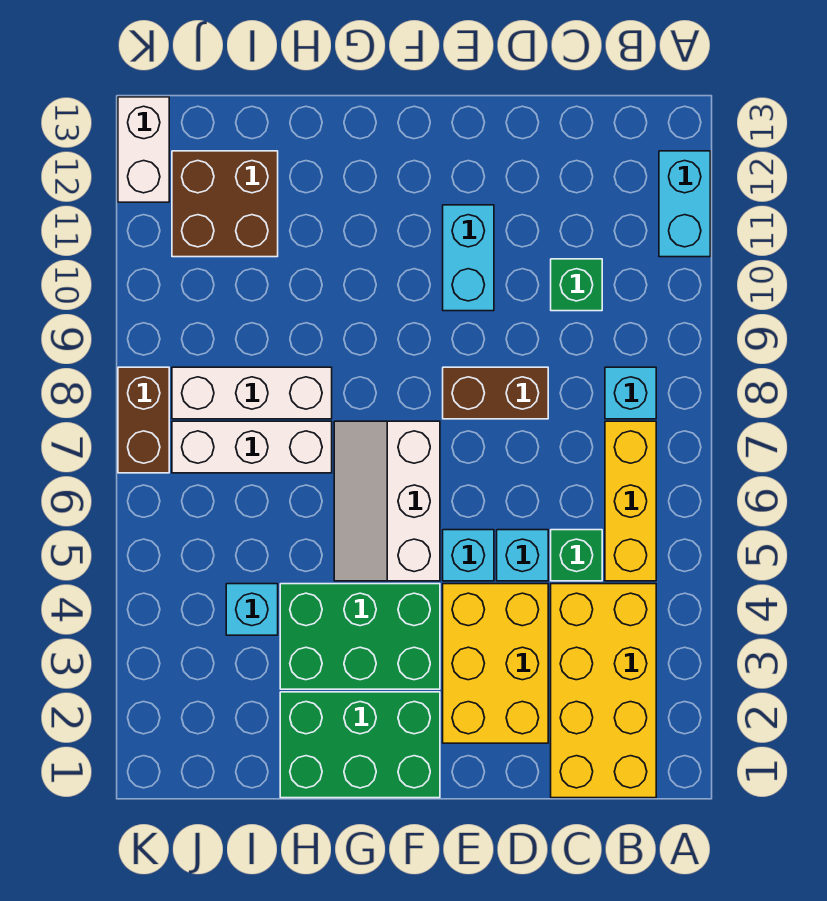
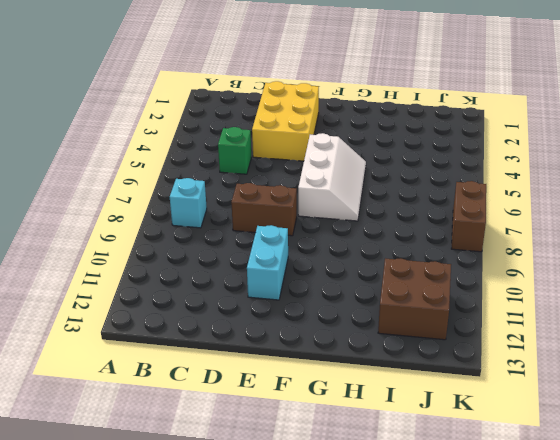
none -> cyan brick A11:A12 level 1
none -> yellow brick B1:C4 level 1
none -> yellow brick B5:B7 level 1

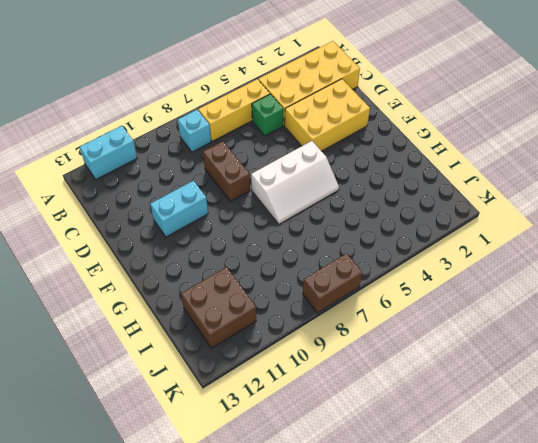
none -> green brick C10 level 1
none -> cyan brick D5 level 1
none -> cyan brick E5 level 1

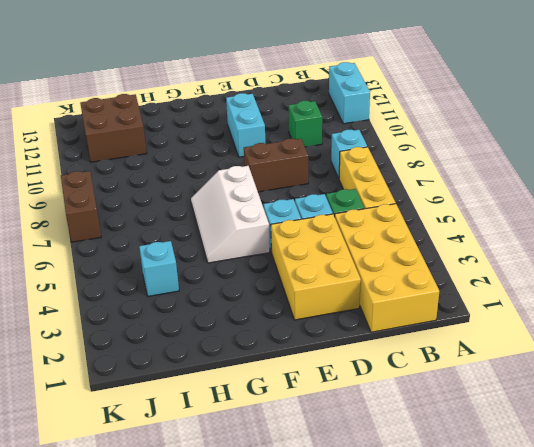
none -> green brick F1:H2 level 1
none -> green brick F3:H4 level 1
none -> white brick H7:J7 level 1

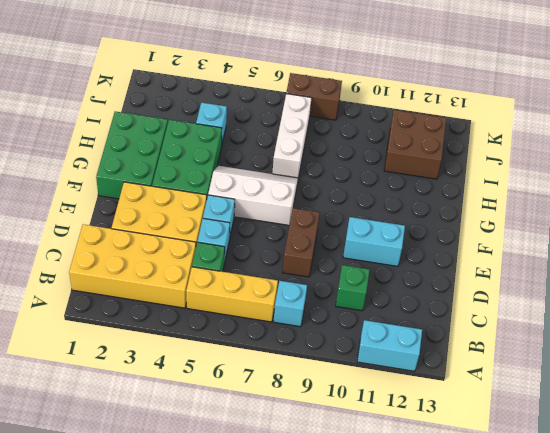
none -> white brick H8:J8 level 1
none -> white brick K12:K13 level 1

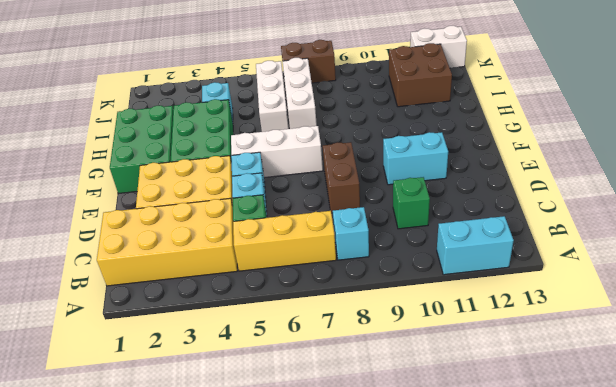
white brick H6:J6 level 1 -> white brick H8:J8 level 1

